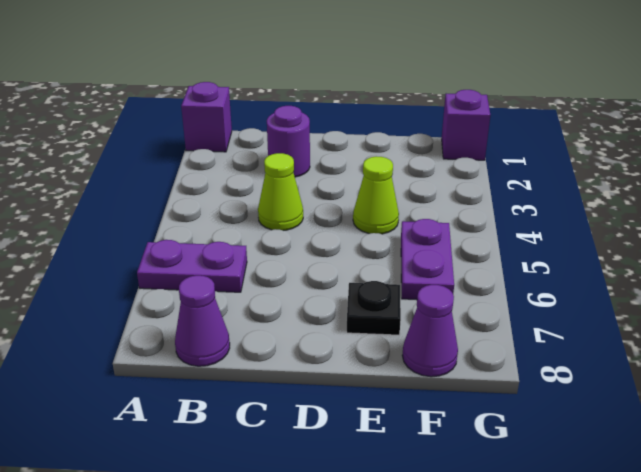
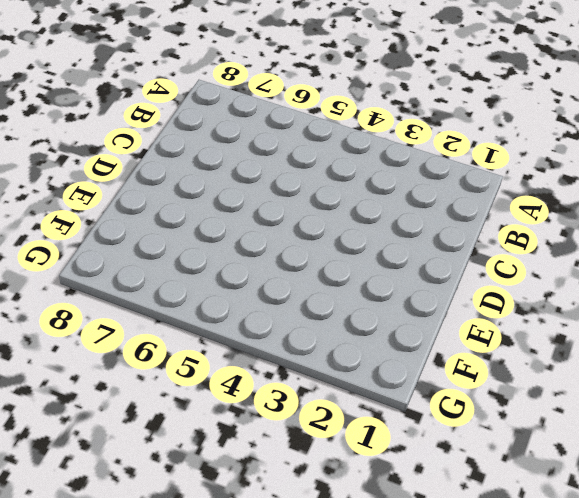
none -> purple brick A1 level 1
none -> purple plate A6:B6 level 1

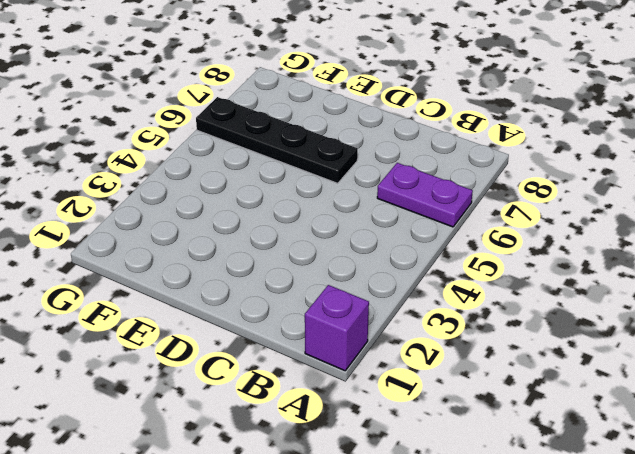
black plate D6:G6 level 1 -> purple plate F5:F6 level 1
none -> purple cone B8 level 1
none -> purple round brick C2 level 1

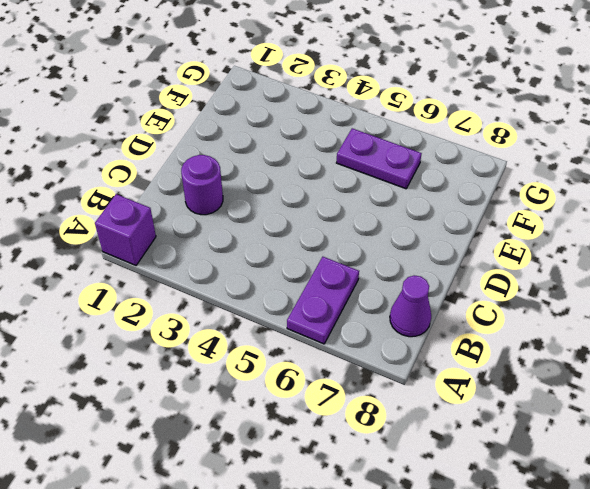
none -> lime cone C4 level 1
none -> lime cone E4 level 1

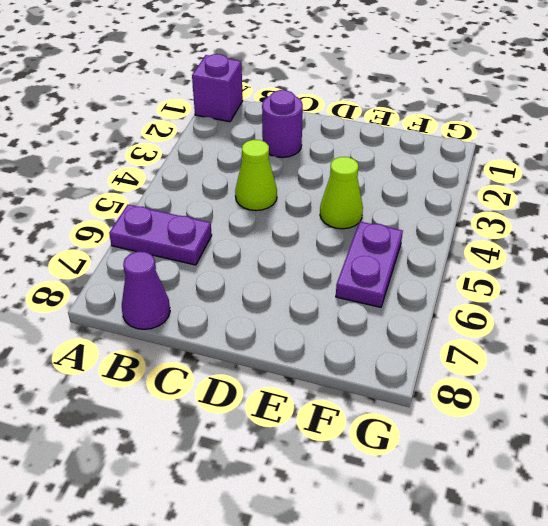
none -> black plate E7 level 1
none -> purple cone F8 level 1

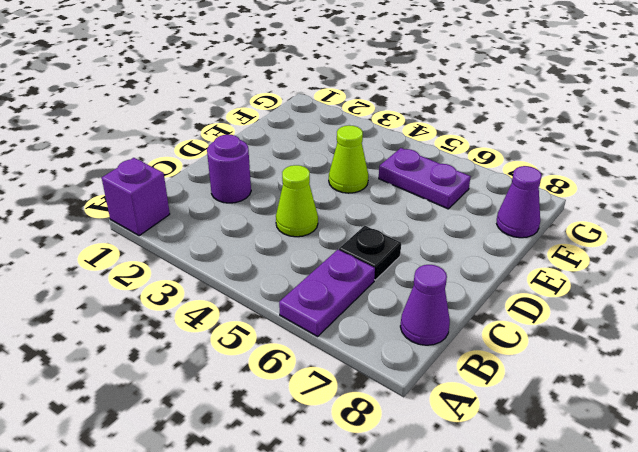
black plate C6 level 1 -> black plate E7 level 1
none -> purple brick G1 level 1

